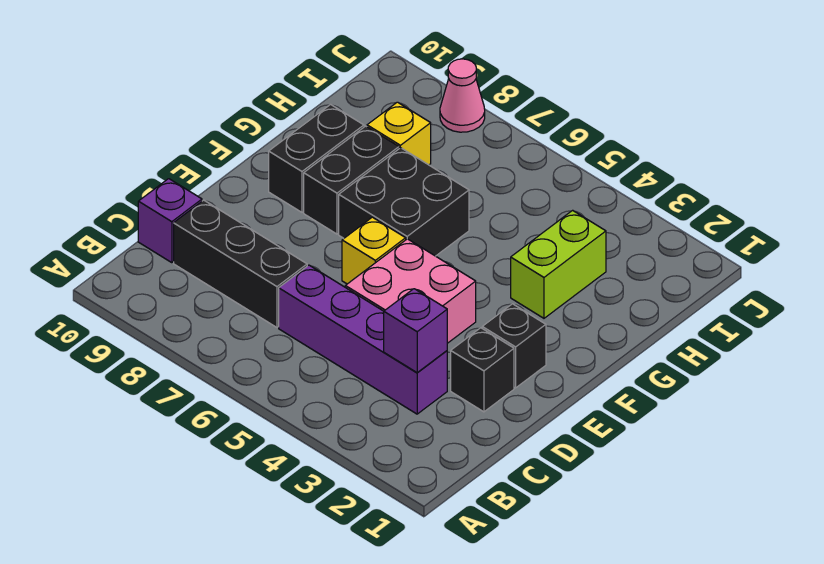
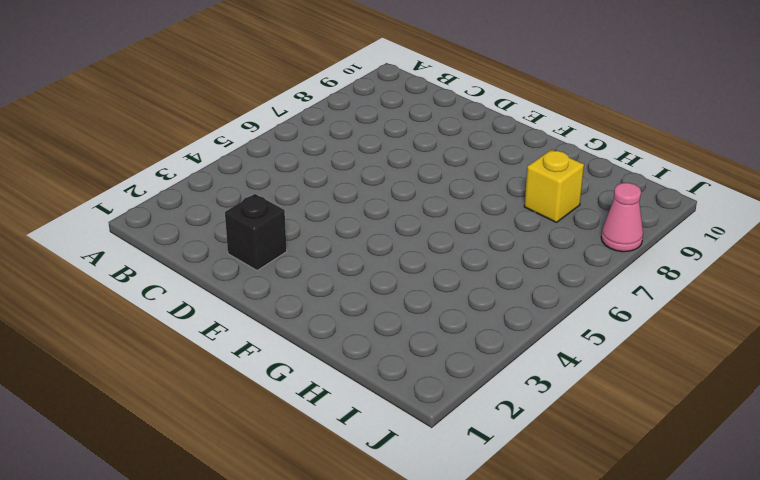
none -> purple brick C3:C6 level 1
none -> black brick C7:C9 level 1
none -> purple brick C10 level 1

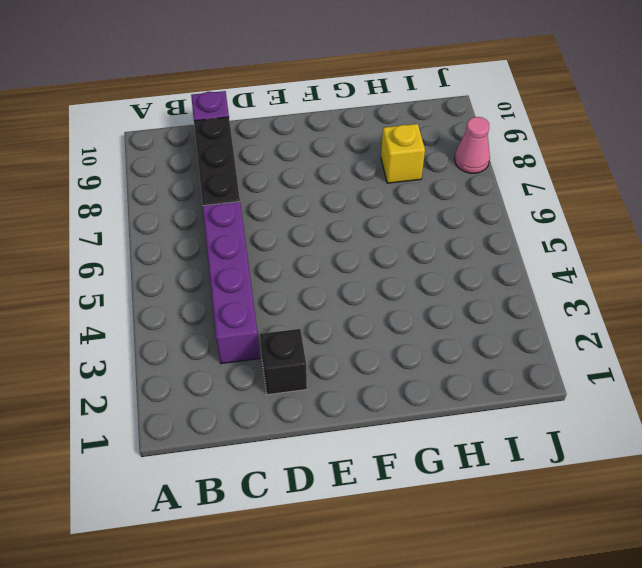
none -> pink brick D4:E5 level 1
none -> black brick E2 level 1
none -> yellow brick E6 level 1

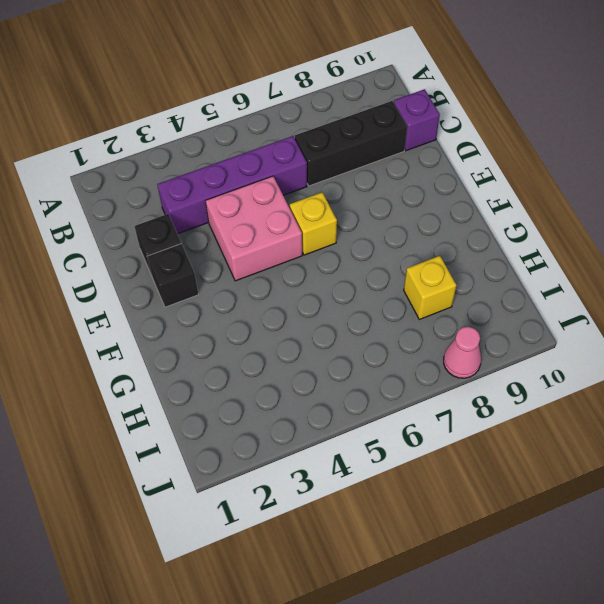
none -> black brick F6:G7 level 1
none -> black brick F8:G8 level 1
none -> black brick F9:G9 level 1

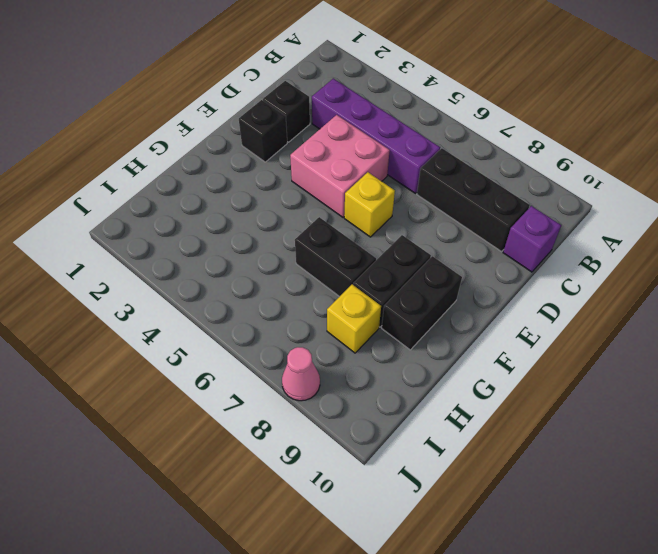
black brick G6:G7 level 1 -> black brick F6:G7 level 1
none -> lime brick G3:H3 level 1
none -> purple brick C3 level 2

